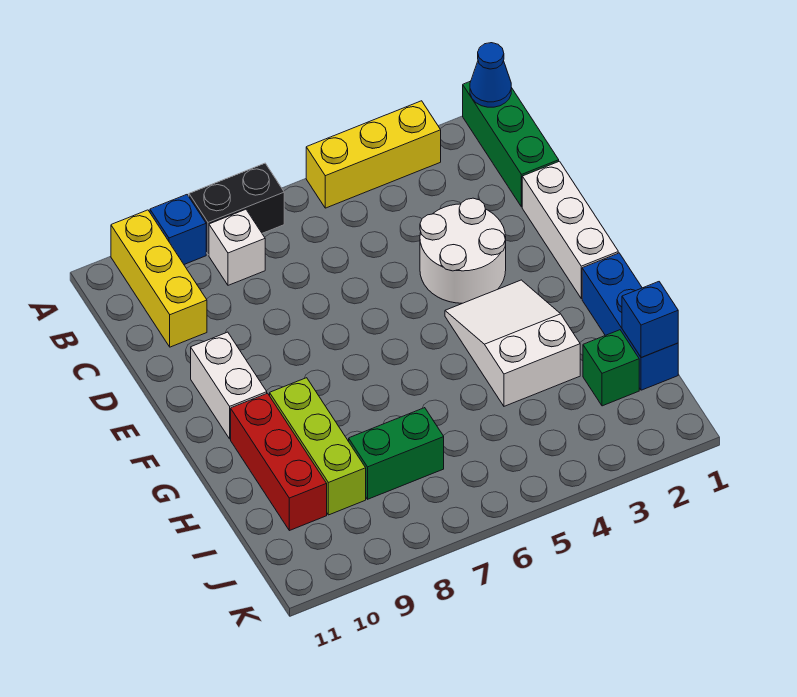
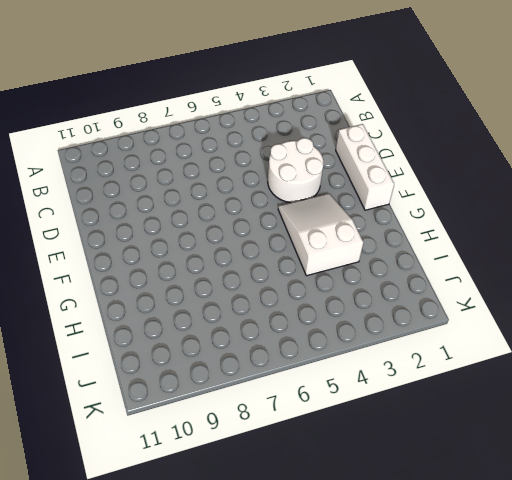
none -> green brick A1:C1 level 1
none -> yellow brick A3:A5 level 1
none -> black brick A7:A8 level 1

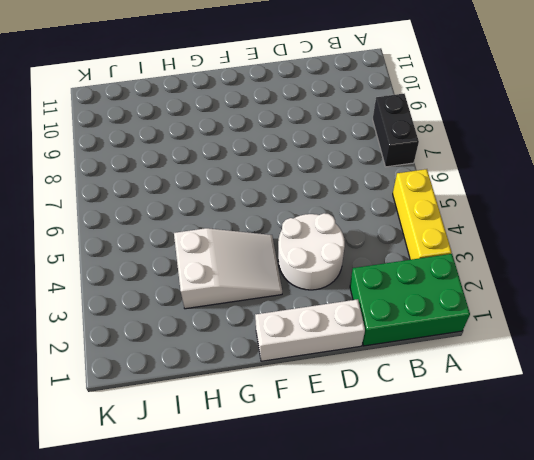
green brick A1:C2 level 1 -> green brick A1:C1 level 1
none -> blue brick A9 level 1
none -> yellow brick A10:C10 level 1
none -> white brick B8 level 1

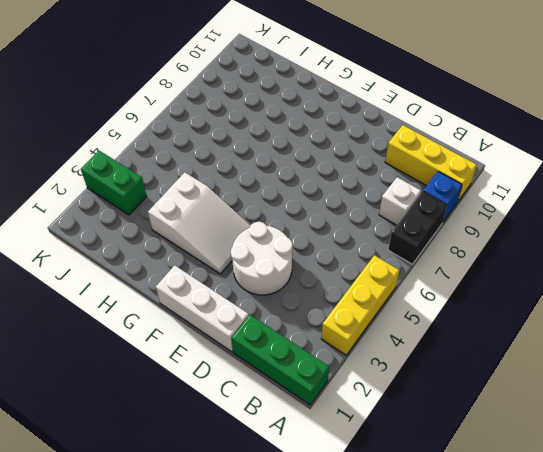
green brick J3:K3 level 1 -> green brick I7:I8 level 1
none -> white brick E10:F10 level 1
none -> blue brick G1:I1 level 1
none -> lime brick G9:I9 level 1

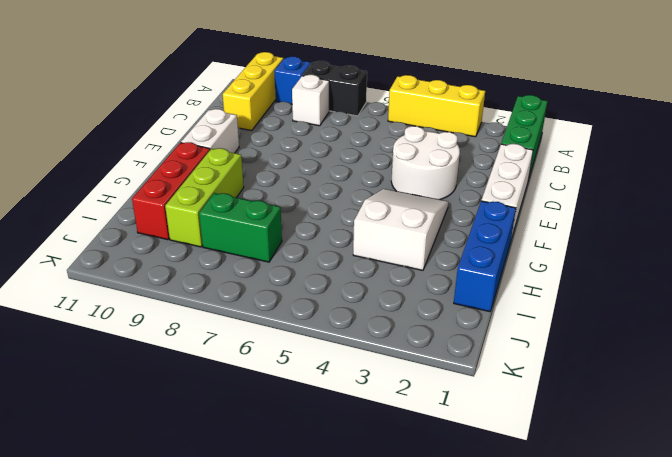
none -> green brick I2 level 1
none -> blue cone A1 level 2
none -> blue brick I1 level 2

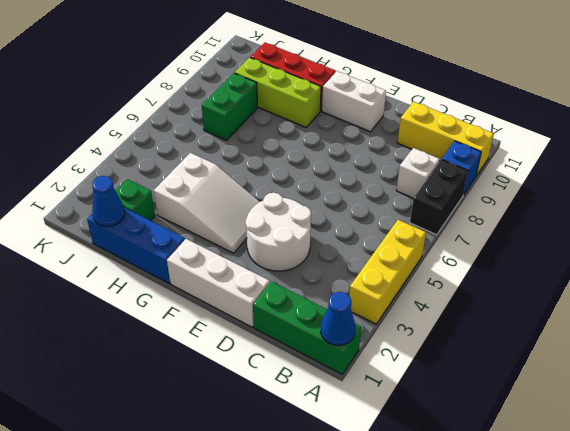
blue cone I1 level 2 -> blue brick I1 level 2

